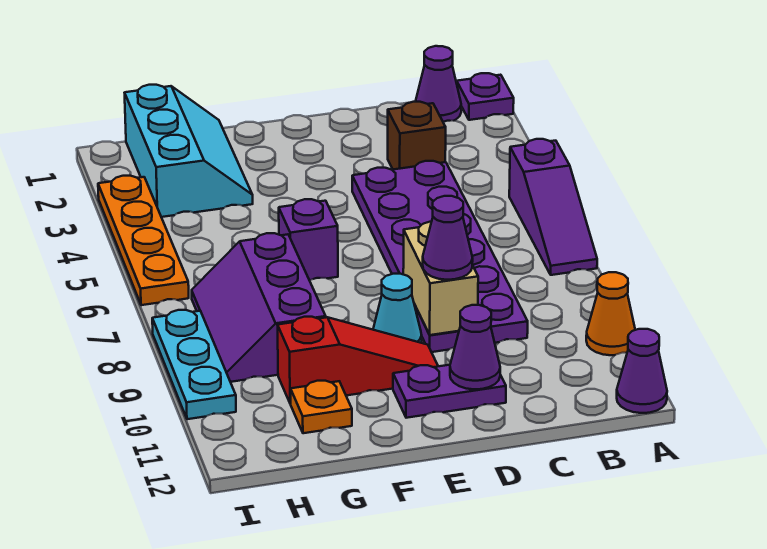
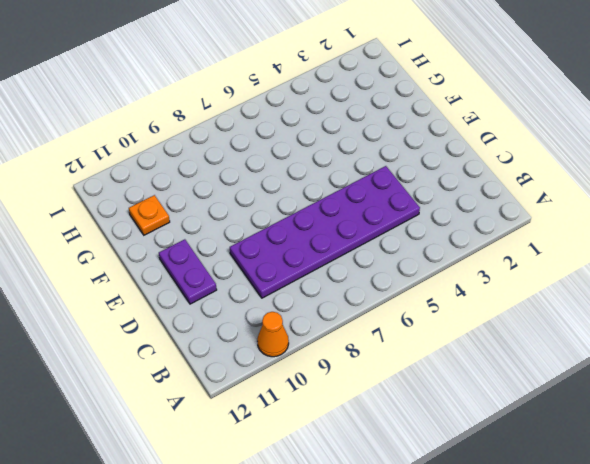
none -> purple plate A1 level 1
none -> purple slope A5:A7 level 1 top 5
none -> purple cone A12 level 1

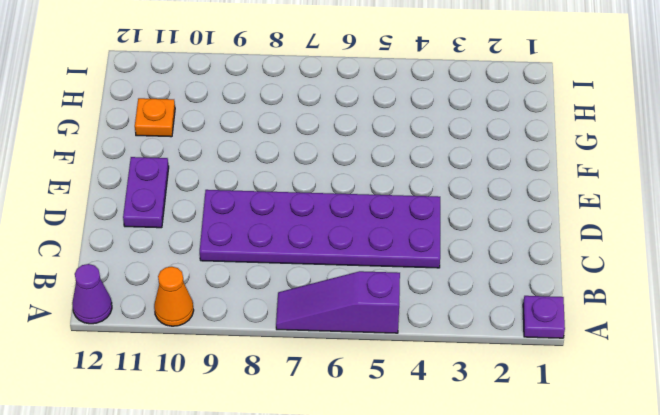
none -> purple cone B1 level 1
none -> brown brick C3 level 1
none -> cyan cone E9 level 1

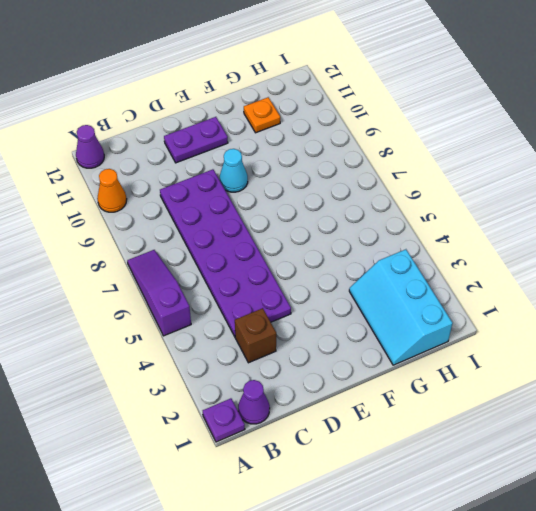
none -> red slope E10:G10 level 1 top G
none -> purple brick F6 level 1
none -> purple slope G7:H9 level 1 top G

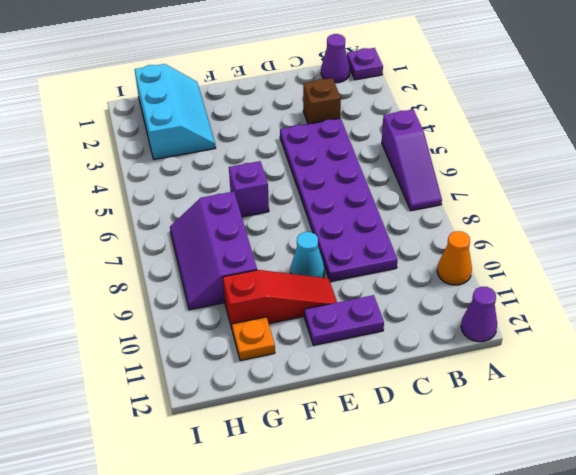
none -> orange plate I3:I6 level 1
none -> cyan plate I8:I10 level 1
none -> tan brick D8:D9 level 2

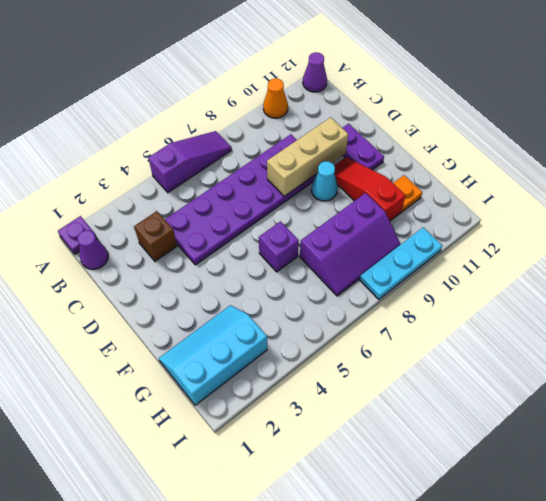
tan brick D8:D10 level 2 -> tan brick D8:D9 level 2
none -> orange plate I3:I6 level 1
none -> purple cone D11 level 2
none -> purple cone D9 level 3

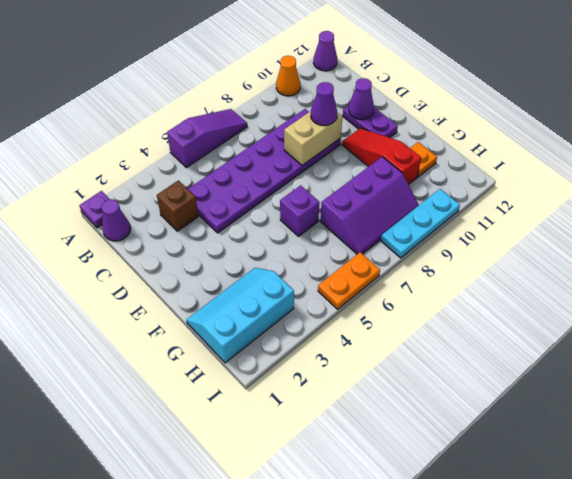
orange plate I5:I6 level 1 -> orange plate I3:I6 level 1
none -> cyan cone E9 level 1

